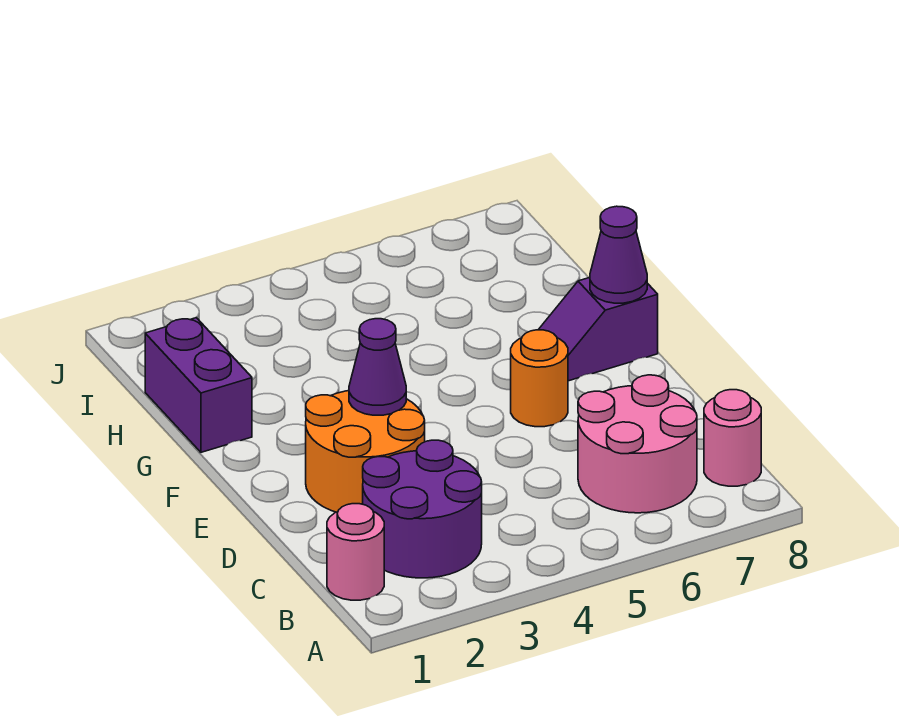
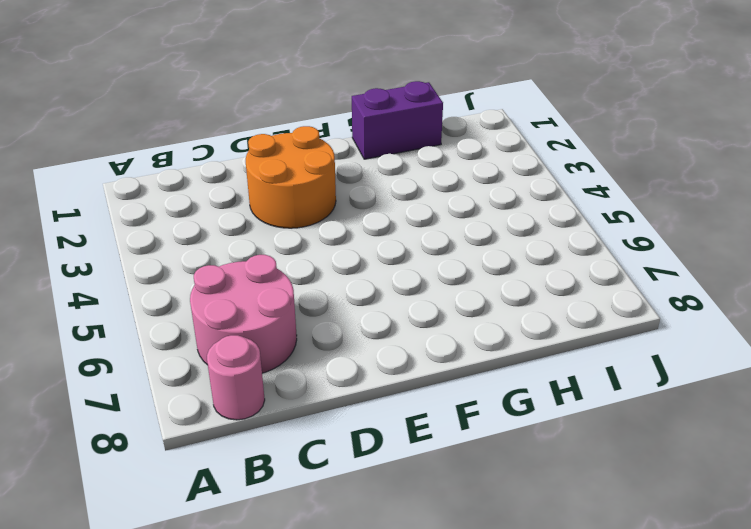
none -> pink round brick B1 level 1
none -> purple round brick B2:C3 level 1

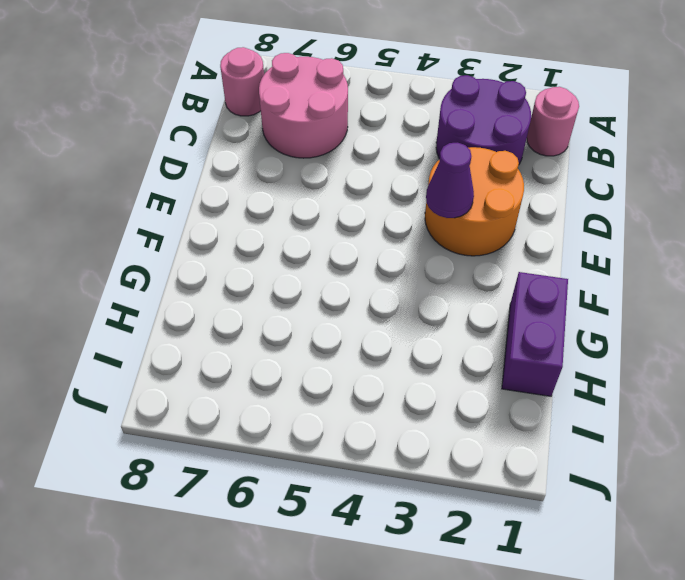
none -> orange round brick E6 level 1
none -> purple slope F7:F8 level 1 top 8

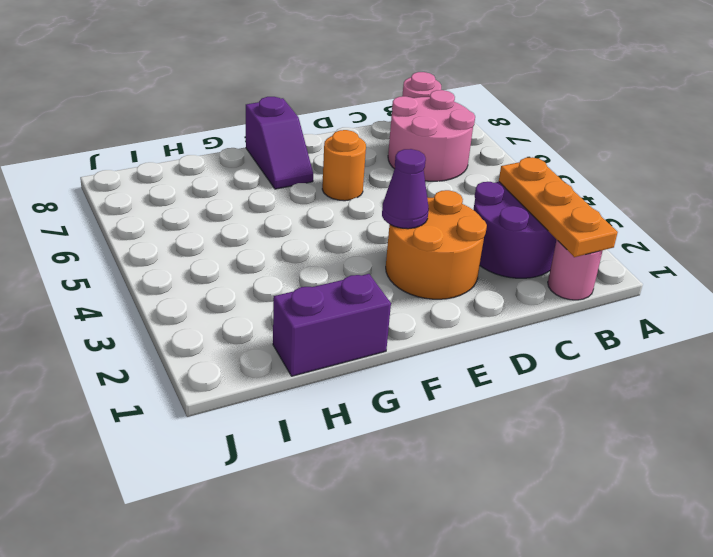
orange plate B1:B3 level 2 -> none
none -> purple cone F8 level 2

